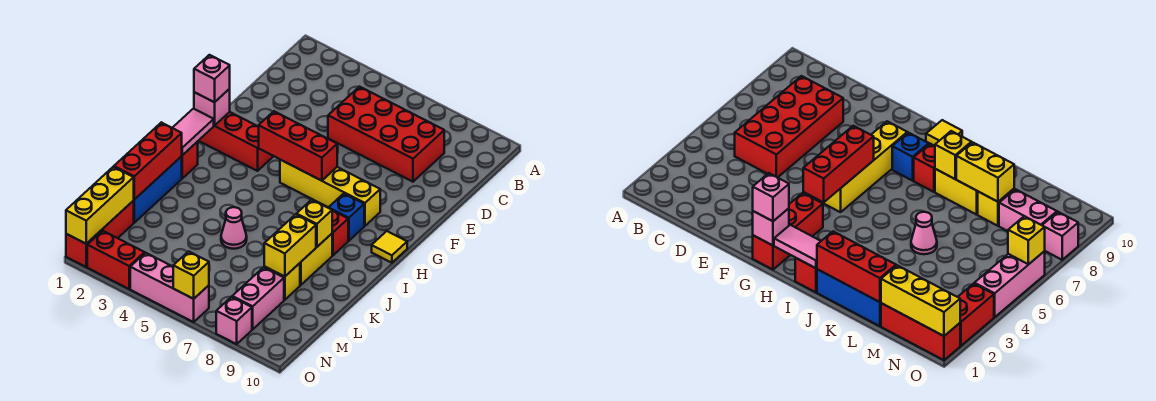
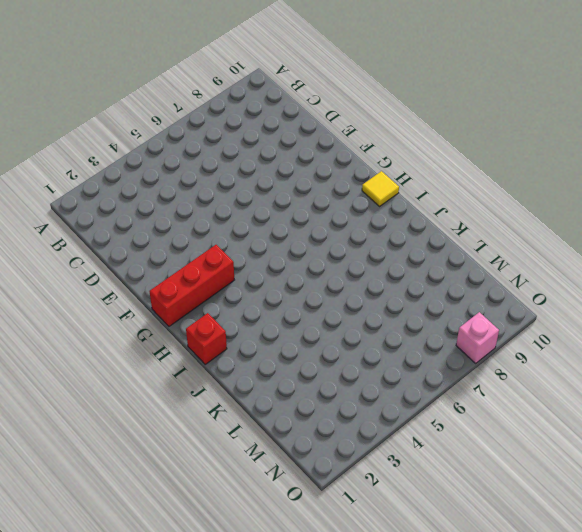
none -> red brick C5:D8 level 1
none -> yellow brick G5:G8 level 1
none -> blue brick H8 level 1

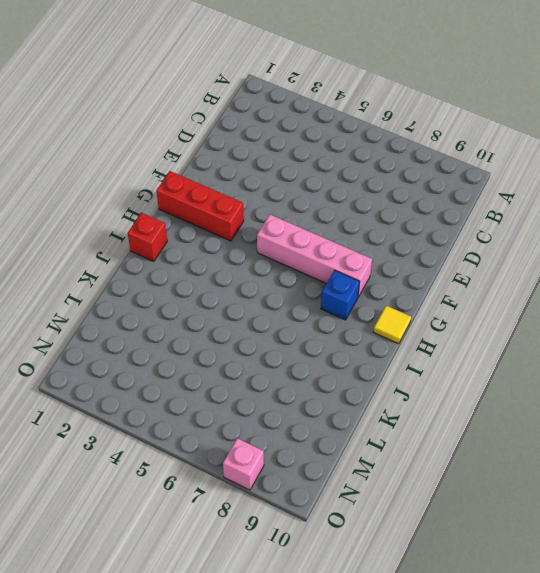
pink brick G5:G8 level 1 -> yellow brick G5:G8 level 1
none -> red brick C5:D8 level 1
none -> red brick I8 level 1
none -> blue brick J1:L1 level 1

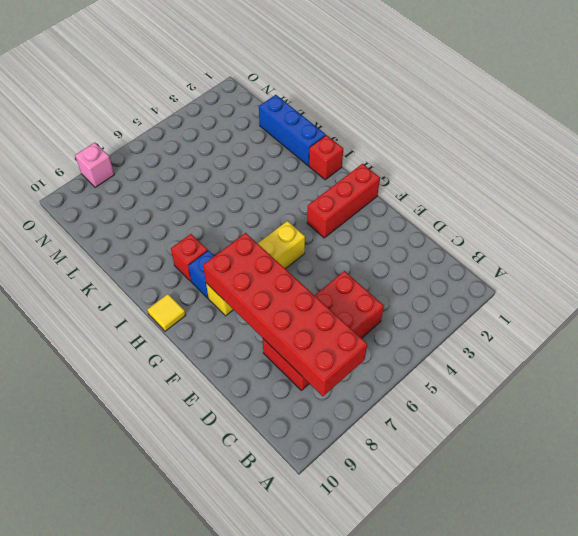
red brick B7:G8 level 2 -> none
none -> yellow brick J8:K8 level 1
none -> pink cone K5 level 1
none -> yellow brick L8 level 1

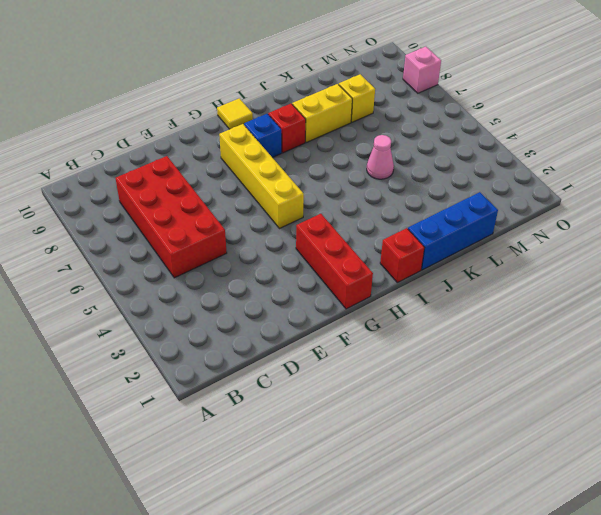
none -> red brick M1:O1 level 1
none -> pink brick M8:N8 level 1
none -> red brick O2:O3 level 1

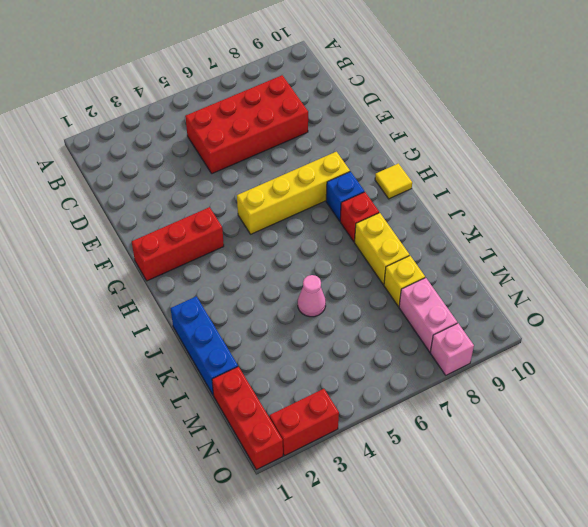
none -> red brick I1 level 1
none -> pink brick O4:O6 level 1
none -> pink brick G1 level 2

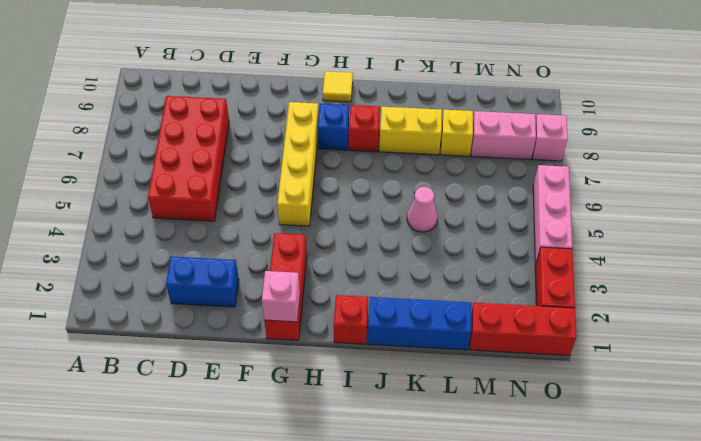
blue brick D2:E2 level 1 -> none
none -> red brick G4:G6 level 2
none -> pink tile H1:I1 level 2
none -> red brick J1:L1 level 2

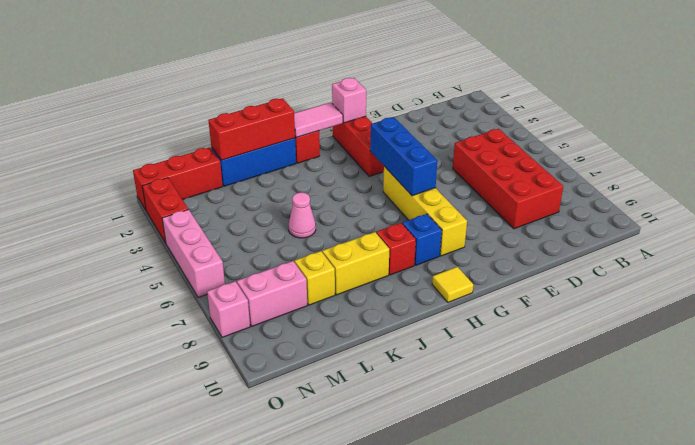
blue brick G4:G6 level 2 -> red brick G4:G6 level 2
none -> yellow brick J8 level 2
none -> yellow brick K8:L8 level 2
none -> yellow brick M1:O1 level 2

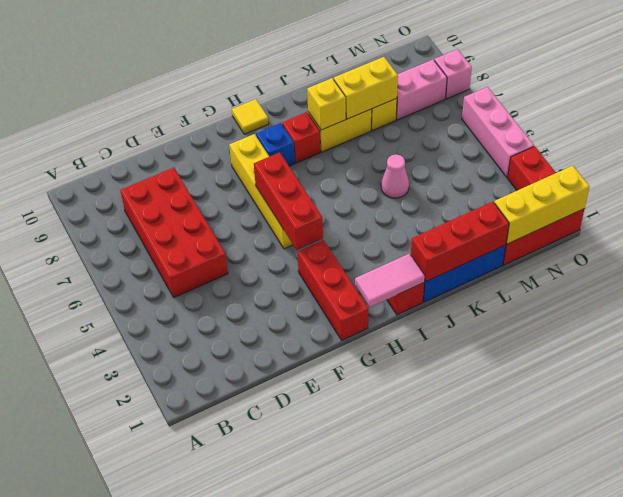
none -> pink brick G1 level 2
none -> yellow brick O6 level 2
none -> pink brick G1 level 3

